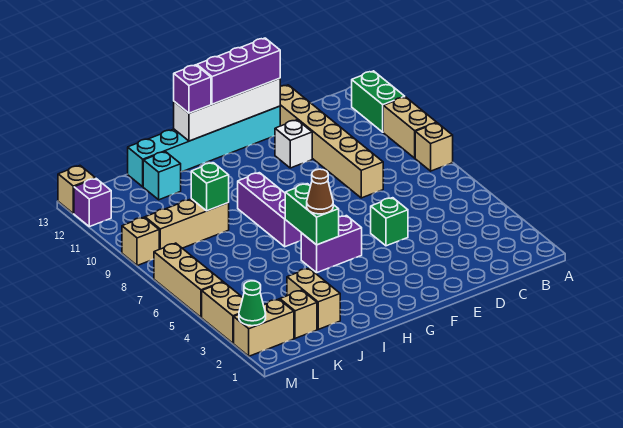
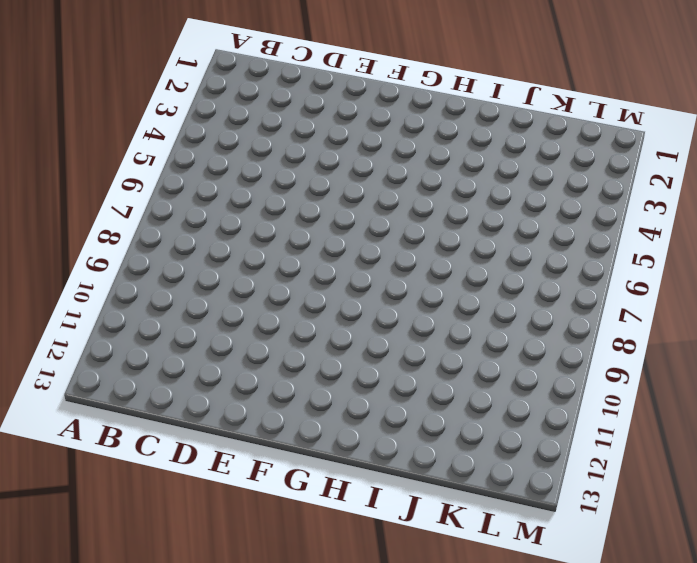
none -> tan brick A8 level 1
none -> tan brick A9:A10 level 1
none -> green brick A11:A12 level 1

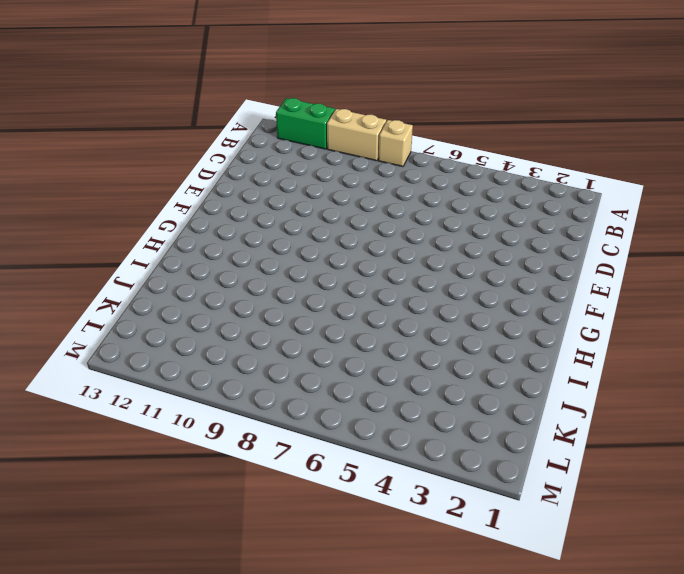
none -> tan brick D8:D13 level 1
none -> green brick E5 level 1
none -> white brick E11 level 1

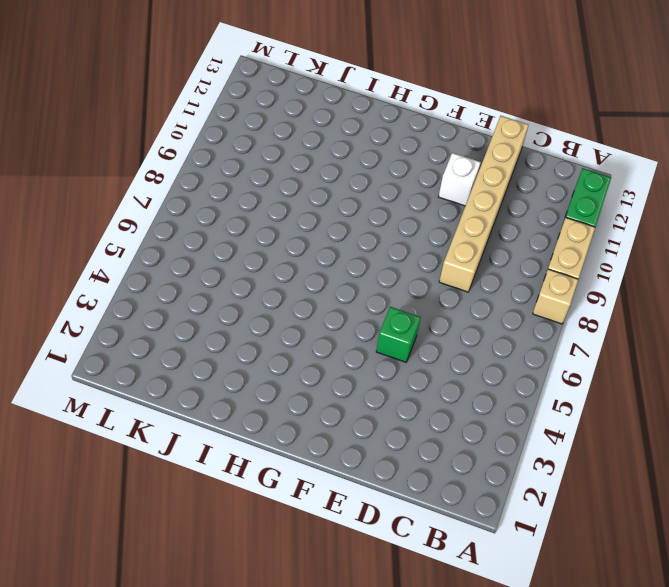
none -> cyan brick E13:J13 level 1
none -> purple brick G5:H5 level 1
none -> purple brick H7:H9 level 1

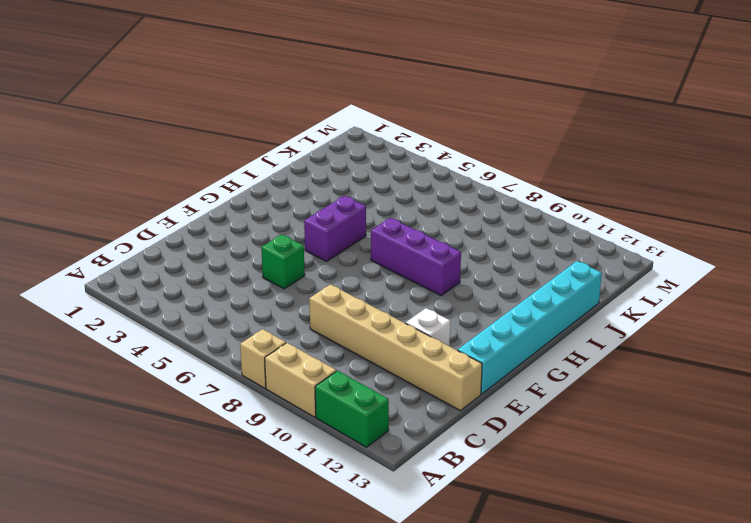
none -> tan brick J2:J3 level 1
none -> tan brick J9:L9 level 1
none -> cyan brick J12 level 1

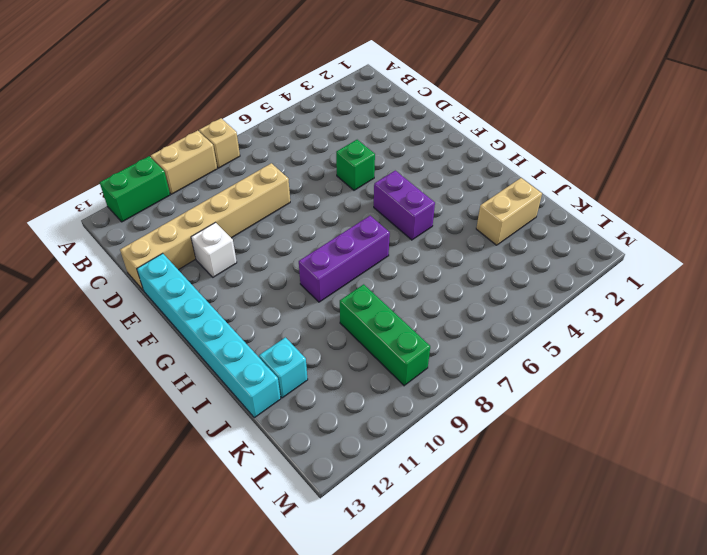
green brick J9:L9 level 1 -> tan brick J9:L9 level 1
none -> tan brick K2 level 1
none -> tan brick L2:M2 level 1
none -> tan brick M3:M4 level 1

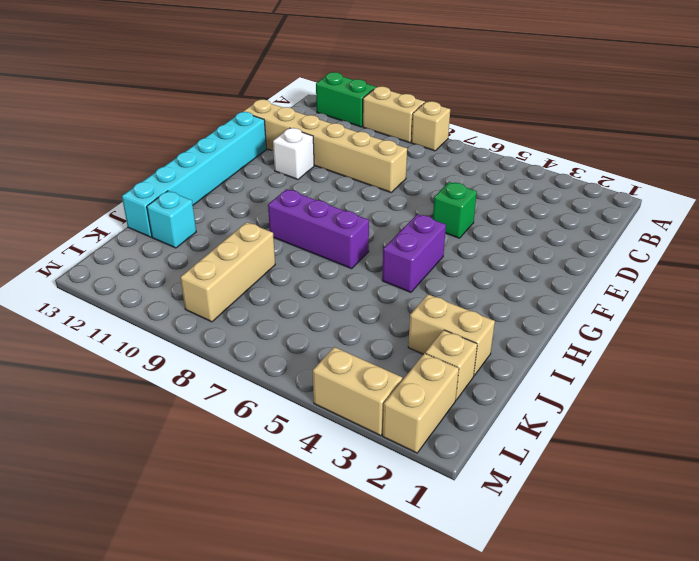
none -> tan brick M5:M7 level 1
none -> tan brick M9 level 1
none -> purple brick M12 level 1

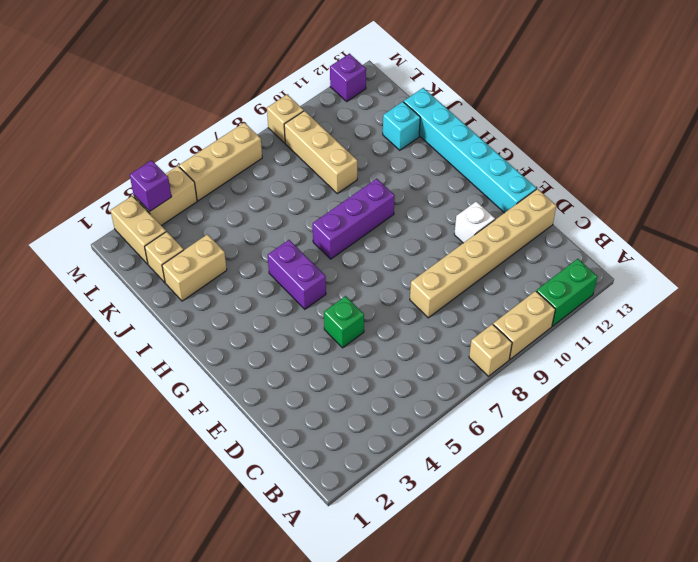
purple brick M3 level 2 -> purple brick H13 level 3
none -> tan brick M13 level 1
none -> white brick E13:H13 level 2
none -> green brick H5:H6 level 2

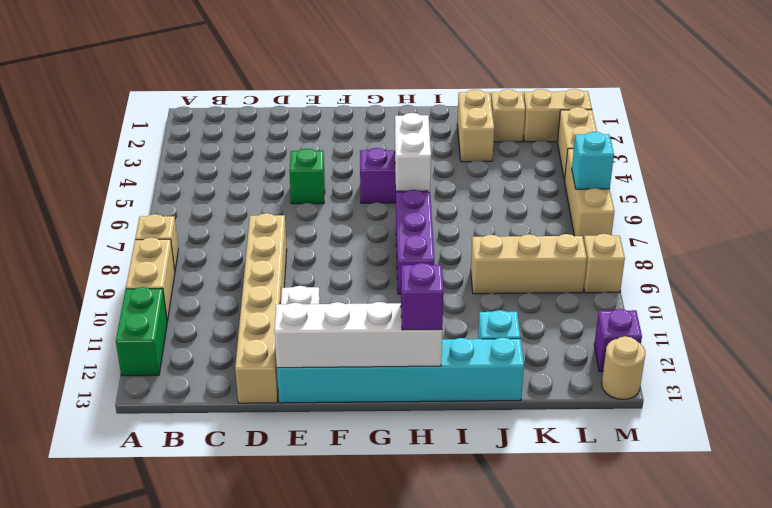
white brick H5:H6 level 2 -> green brick H5:H6 level 2
cyan brick M6 level 2 -> none
tan round brick M13 level 1 -> tan brick M13 level 1
none -> green brick J9 level 2
none -> green cone M2 level 2
none -> purple brick E13:G13 level 3

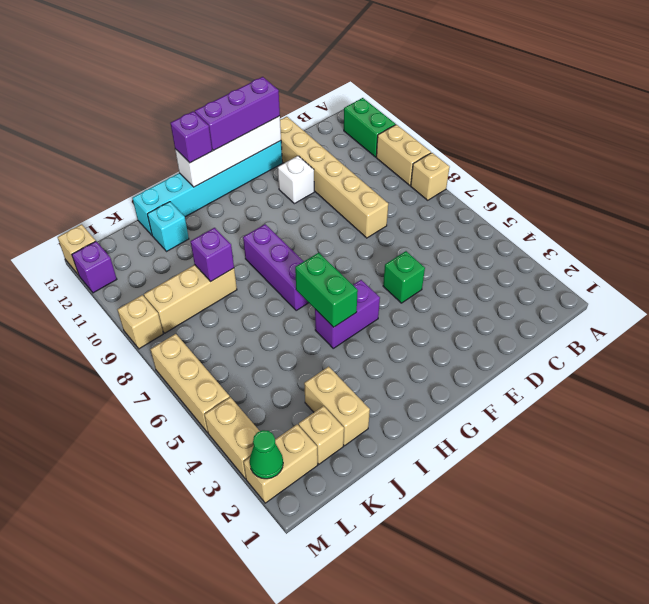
purple brick J9 level 2 -> green brick J9 level 2
none -> brown cone H5 level 3

